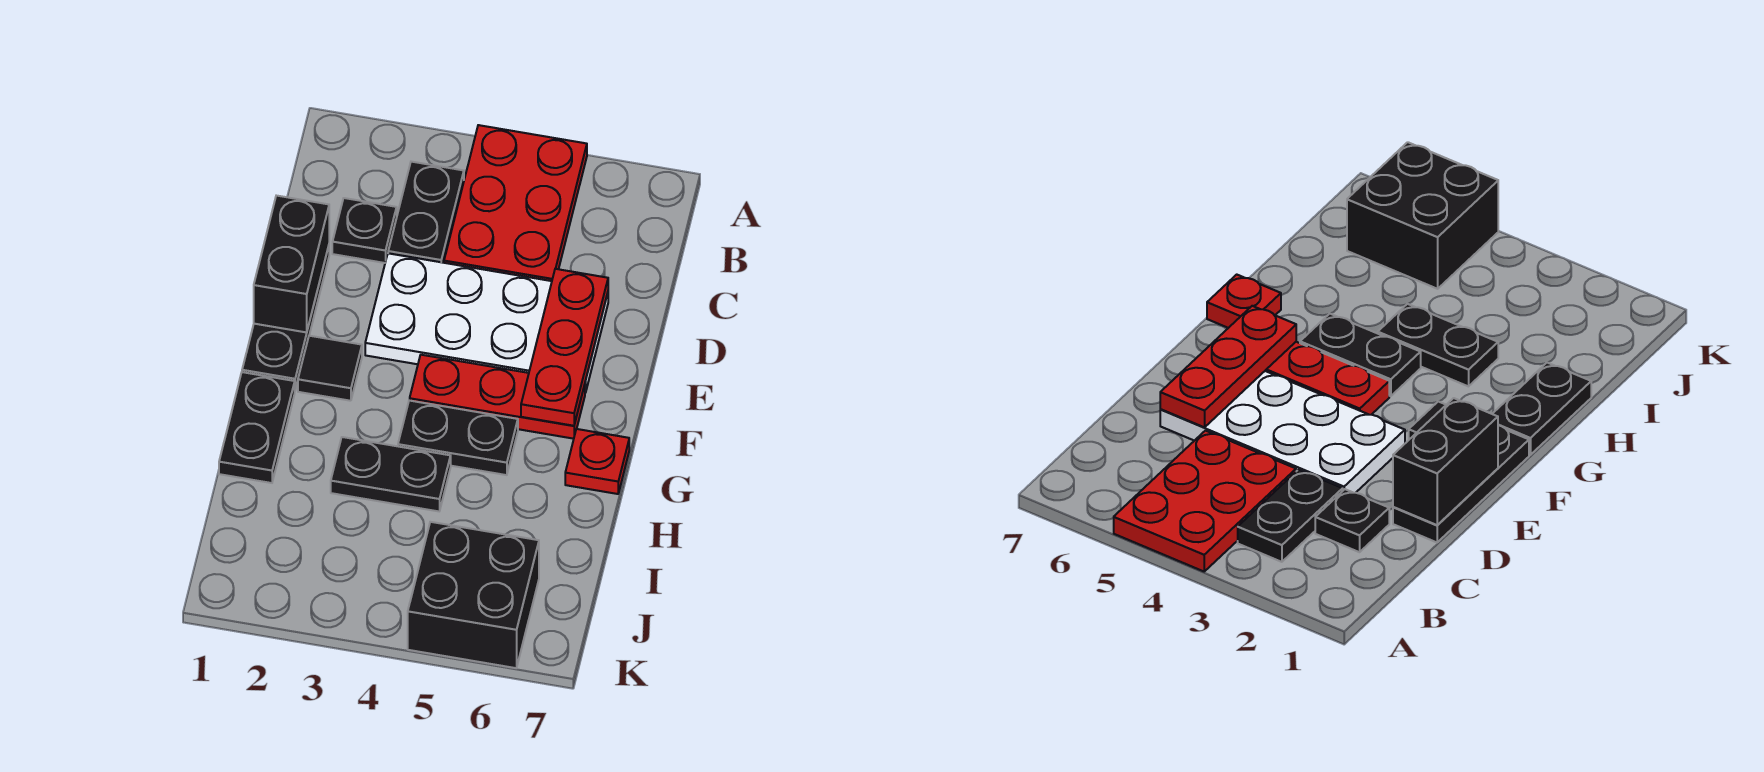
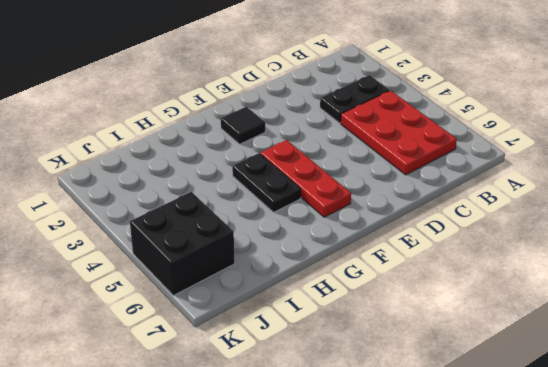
red plate B4:C6 level 1 -> red plate A4:C5 level 1
none -> black plate C2 level 1
none -> black plate D1:F1 level 1
none -> white plate D3:E6 level 1

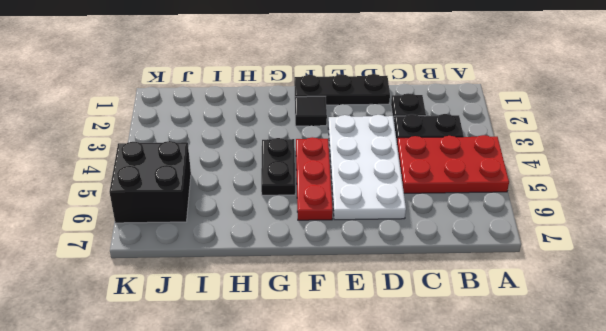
none -> black plate G1:H1 level 1
none -> red plate G7 level 1
none -> black plate H3:H4 level 1

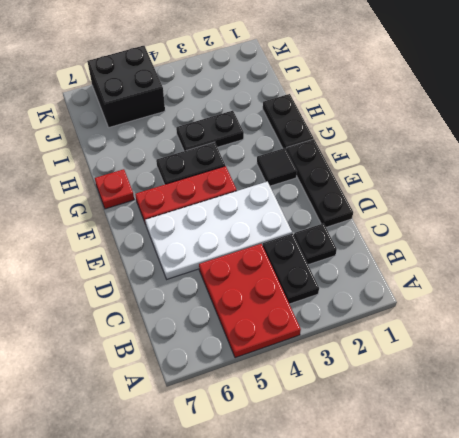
none -> black brick D1:E1 level 2
none -> red plate D6:F6 level 2

